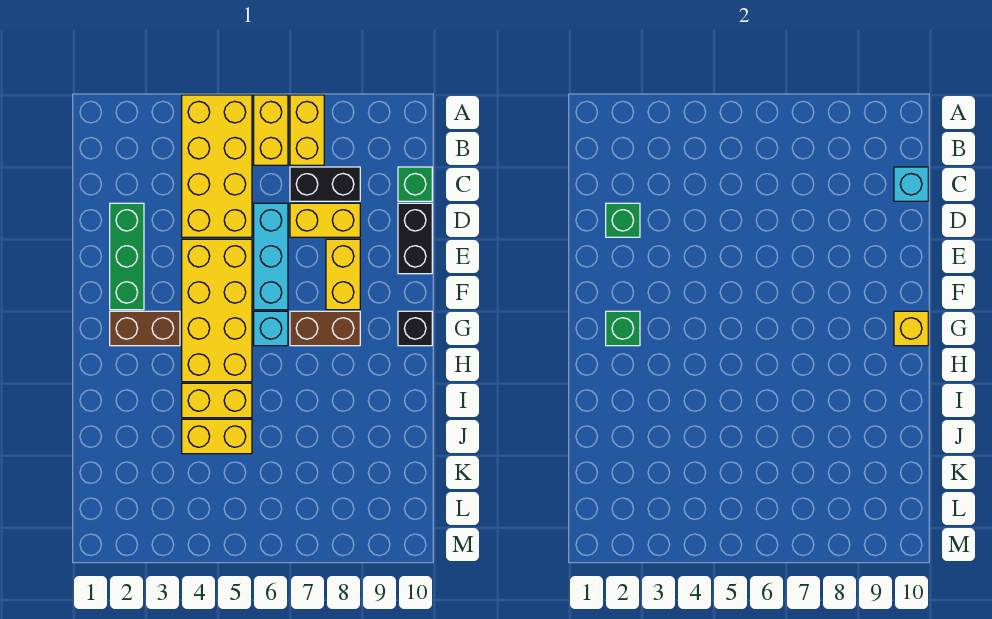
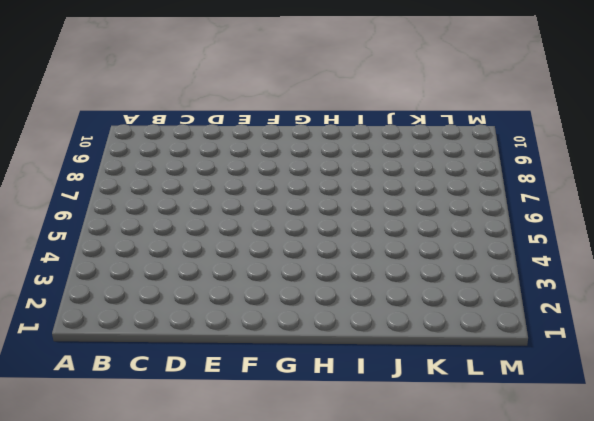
none -> yellow brick A4:D5 level 1
none -> yellow brick A6:B6 level 1
none -> yellow brick A7:B7 level 1

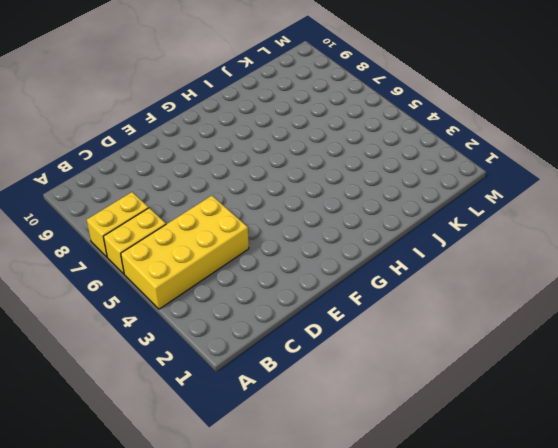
none -> black brick C7:C8 level 1
none -> green brick C10 level 1
none -> green brick D2:F2 level 1

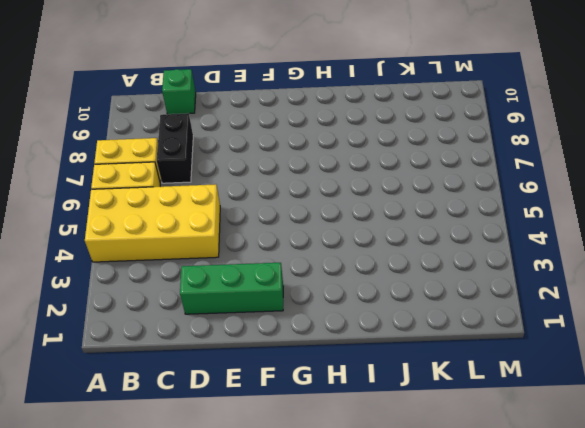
none -> cyan brick D6:F6 level 1
none -> yellow brick D7:D8 level 1
none -> black brick D10:E10 level 1

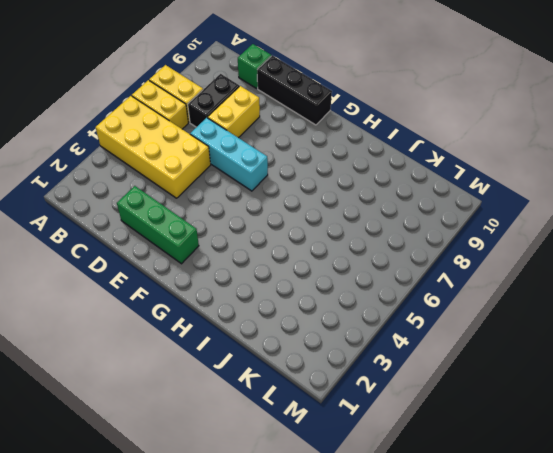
black brick D10:F10 level 1 -> black brick D10:E10 level 1
none -> yellow brick E4:H5 level 1
none -> yellow brick E8:F8 level 1
none -> brown brick G2:G3 level 1

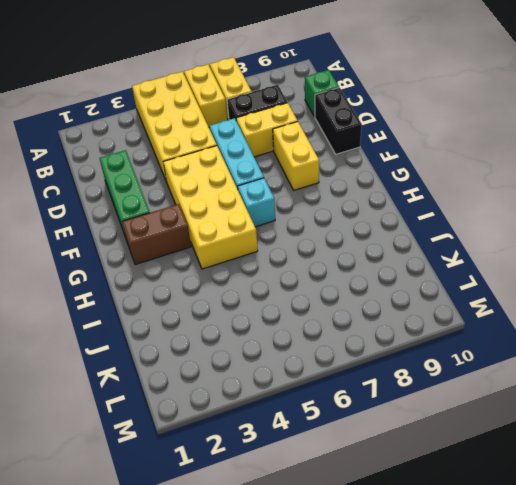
none -> brown brick G7:G8 level 1
none -> black brick G10 level 1
none -> yellow brick I4:I5 level 1

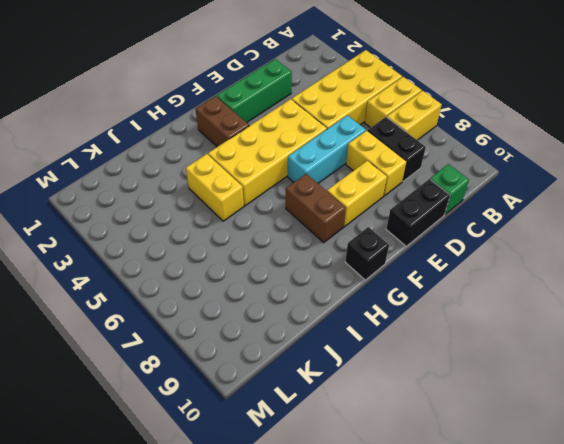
none -> cyan brick G6 level 1
none -> yellow brick J4:J5 level 1
none -> cyan brick C10 level 2

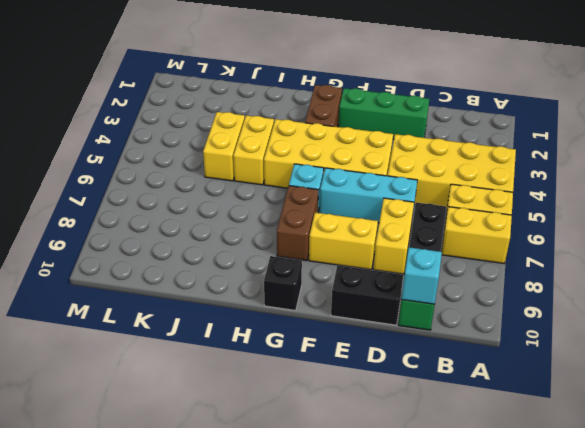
none -> green brick D2 level 2
none -> green brick G2 level 2
none -> yellow brick G10 level 2

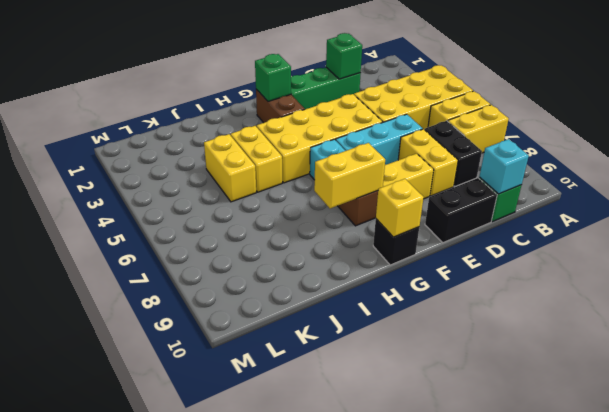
yellow brick G8:H8 level 2 -> none

